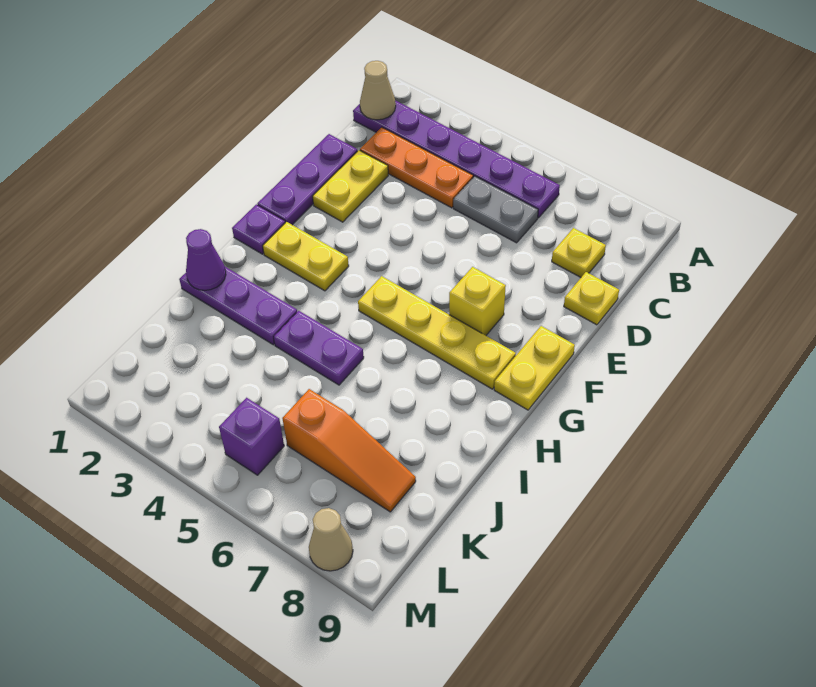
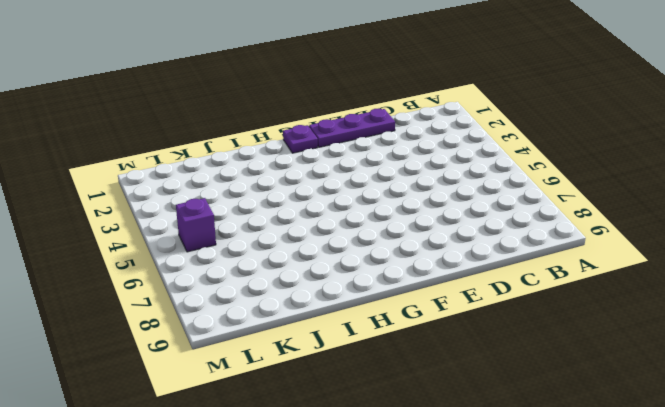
none -> purple plate B1:B6 level 1
none -> orange plate C2:C4 level 1
none -> grey plate C5:C6 level 1

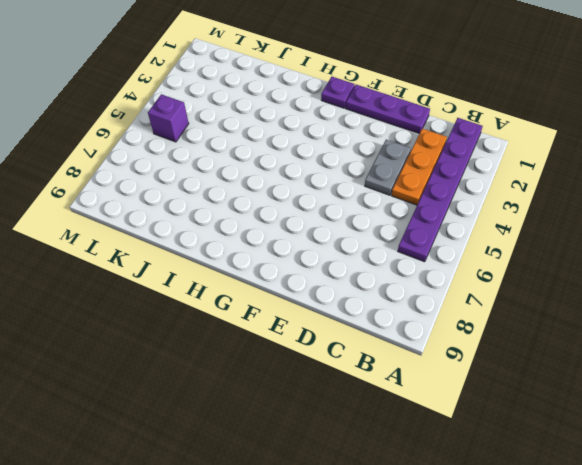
grey plate D3:D4 level 1 -> grey plate C5:C6 level 1
none -> yellow plate C8 level 1
none -> yellow plate D2:E2 level 1
none -> yellow plate D9 level 1

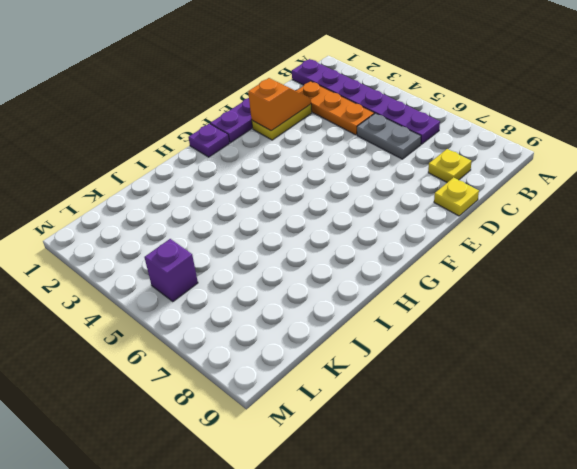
orange slope D2:E2 level 2 top E -> none
none -> yellow brick F7 level 1
none -> yellow plate F9:G9 level 1
none -> yellow plate G2:G3 level 1

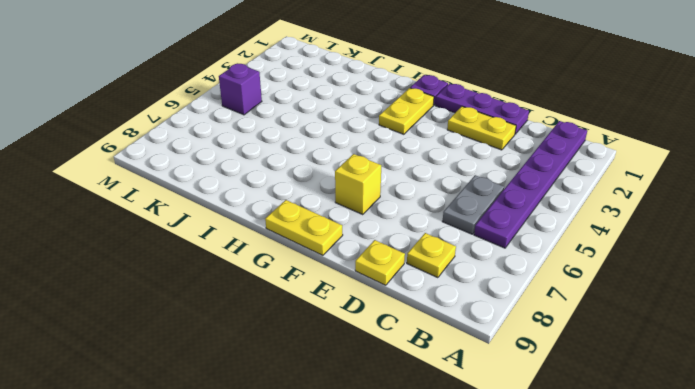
none -> orange plate C2:C4 level 1
none -> yellow plate G5:G8 level 1
none -> purple plate I1:I3 level 1

